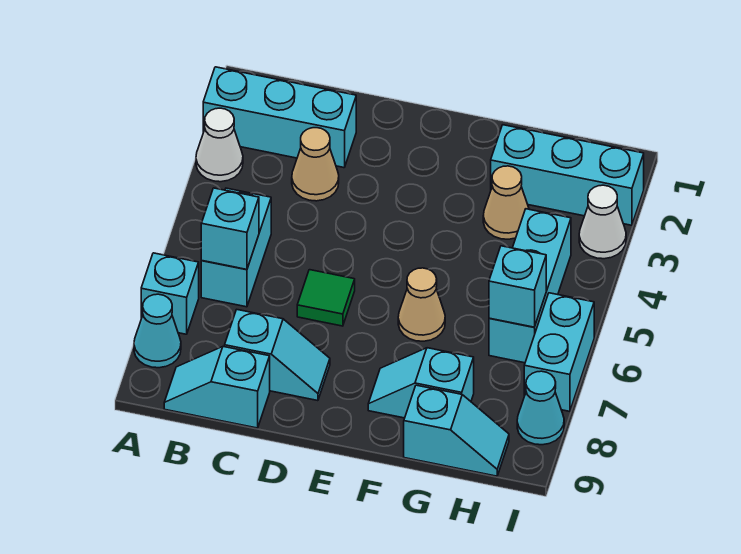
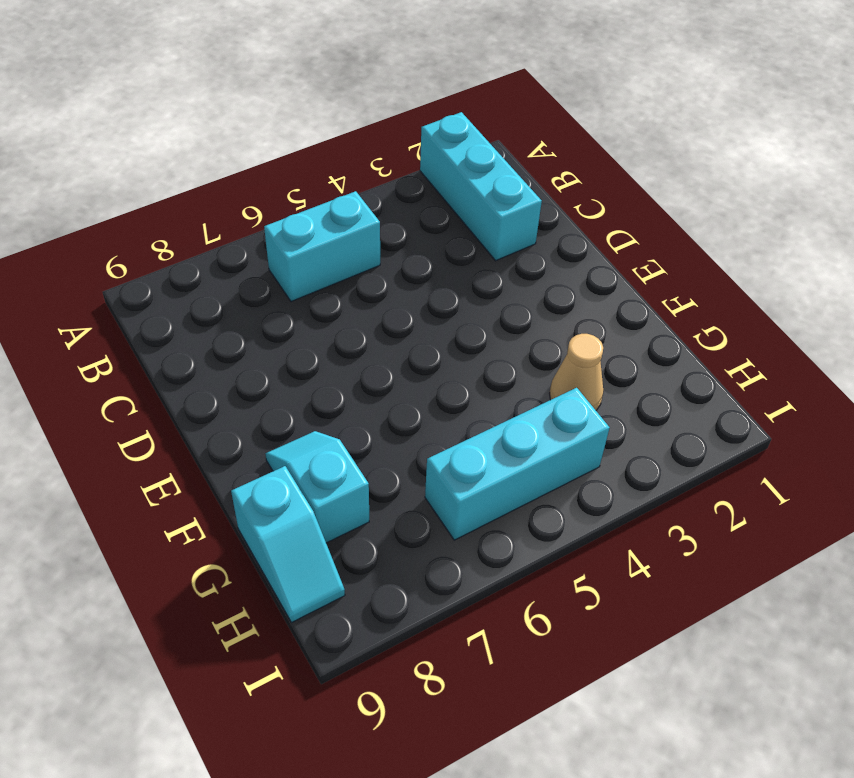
none -> white cone A3 level 1
none -> cyan brick A7 level 1
none -> cyan cone A8 level 1

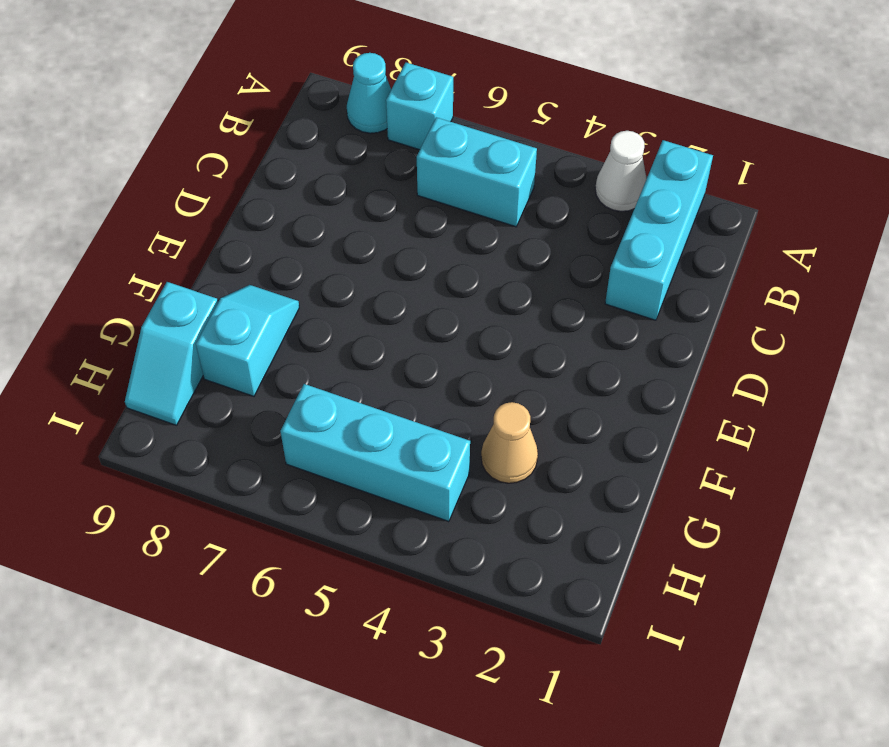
none -> cyan slope B9:C9 level 1 top C
none -> tan cone C3 level 1
none -> cyan slope C8:D8 level 1 top C

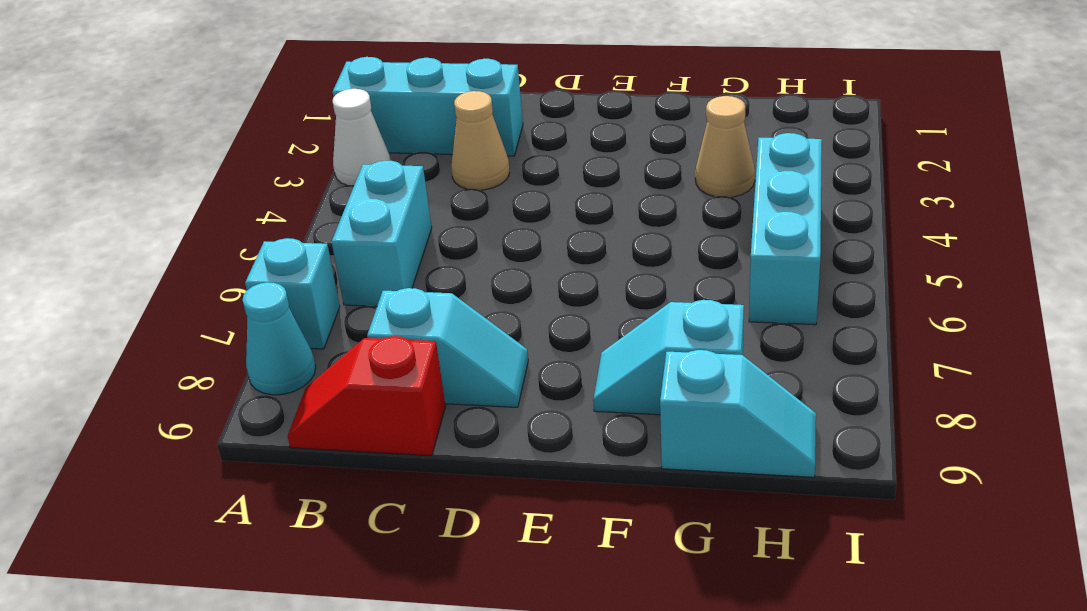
red slope B9:C9 level 1 top C -> cyan slope B9:C9 level 1 top C
none -> green tile D6 level 1
none -> tan cone F6 level 1
none -> cyan brick G2:I2 level 1

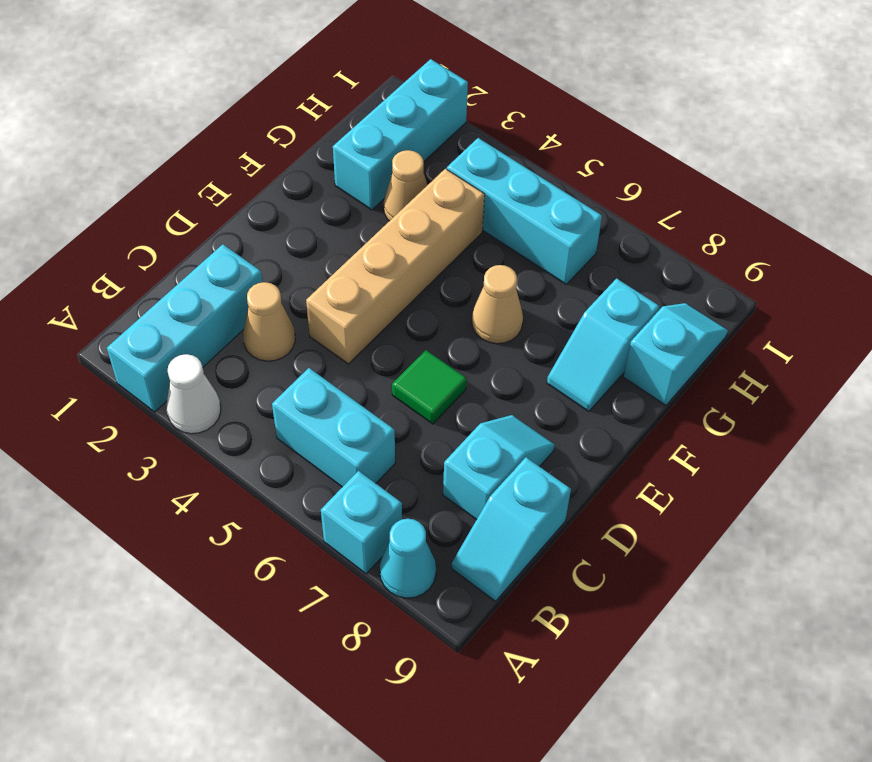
tan brick D4:G4 level 1 -> none
none -> white cone I3 level 1
none -> cyan brick I6:I7 level 1
none -> cyan cone I8 level 1

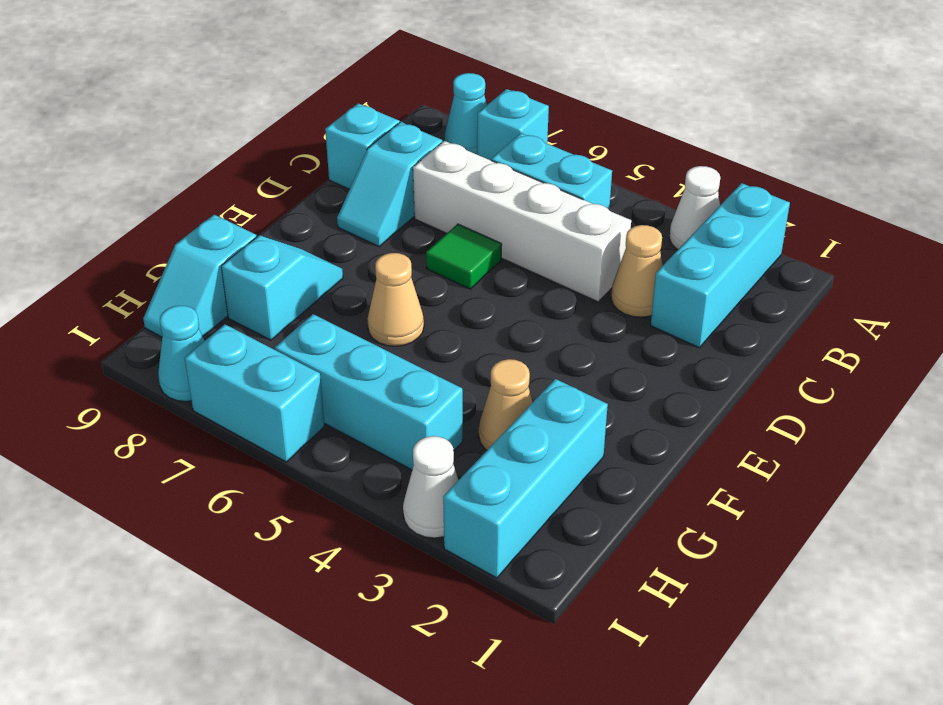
white brick C4:C7 level 1 -> none
none -> cyan brick B6 level 2
none -> cyan brick H6 level 2

